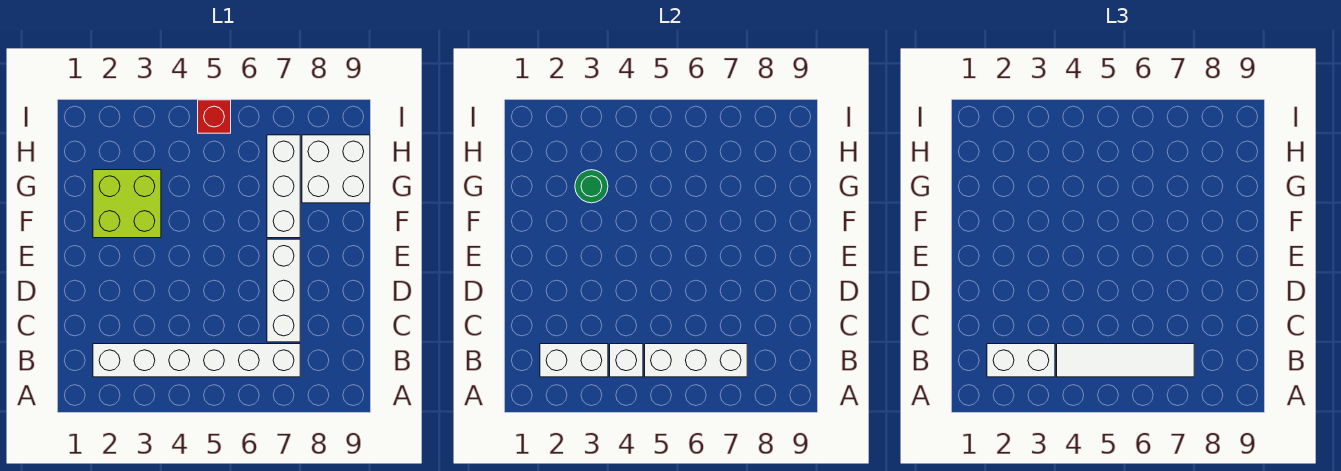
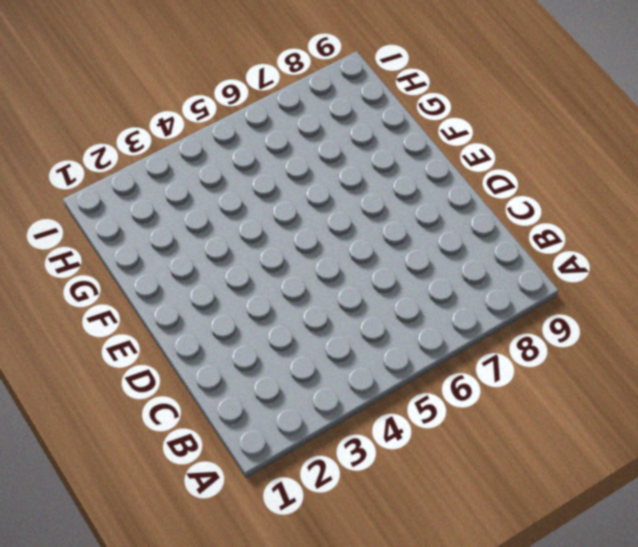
none -> white brick B2:B7 level 1
none -> white brick C7:E7 level 1
none -> lime brick F2:G3 level 1

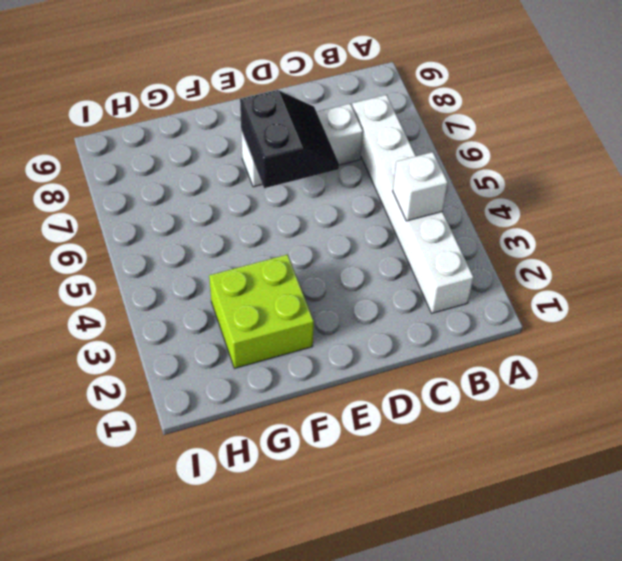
black slope D6:E7 level 2 top E -> none
none -> white brick F7:H7 level 1
none -> white brick G8:H9 level 1
none -> red brick I5 level 1

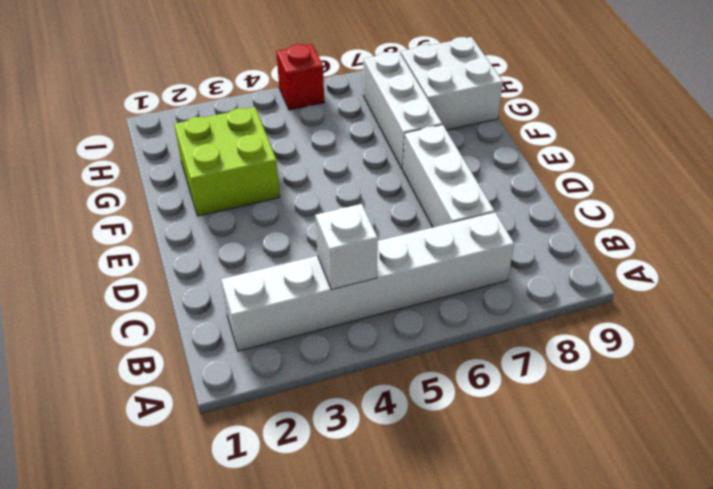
none -> white brick B2:B3 level 2
none -> white brick B5:B7 level 2
none -> green round brick G3 level 2

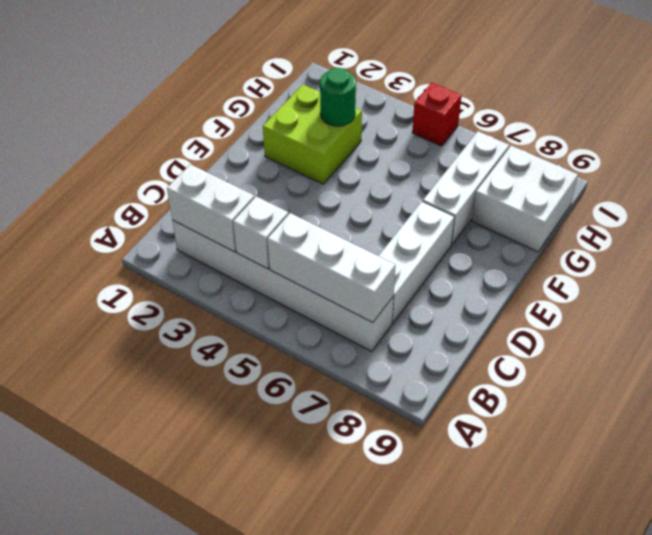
none -> white brick B2:B3 level 3
none -> white tile B4:B7 level 3

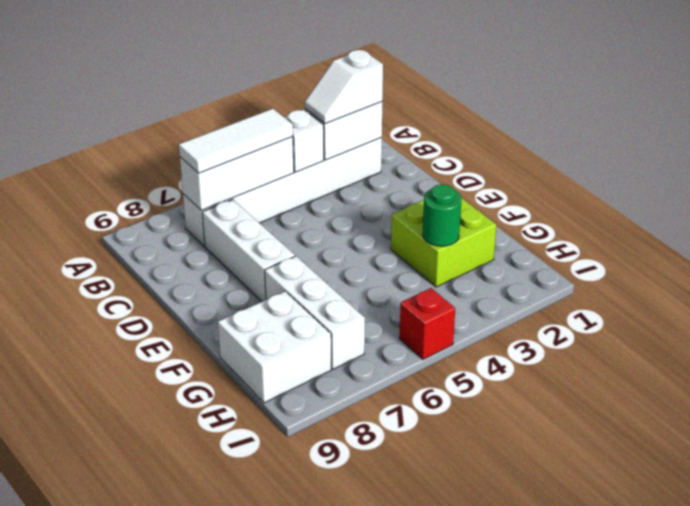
white slope B2:B3 level 3 top 2 -> white brick B2:B3 level 3
white tile B5:B7 level 3 -> white tile B4:B7 level 3

